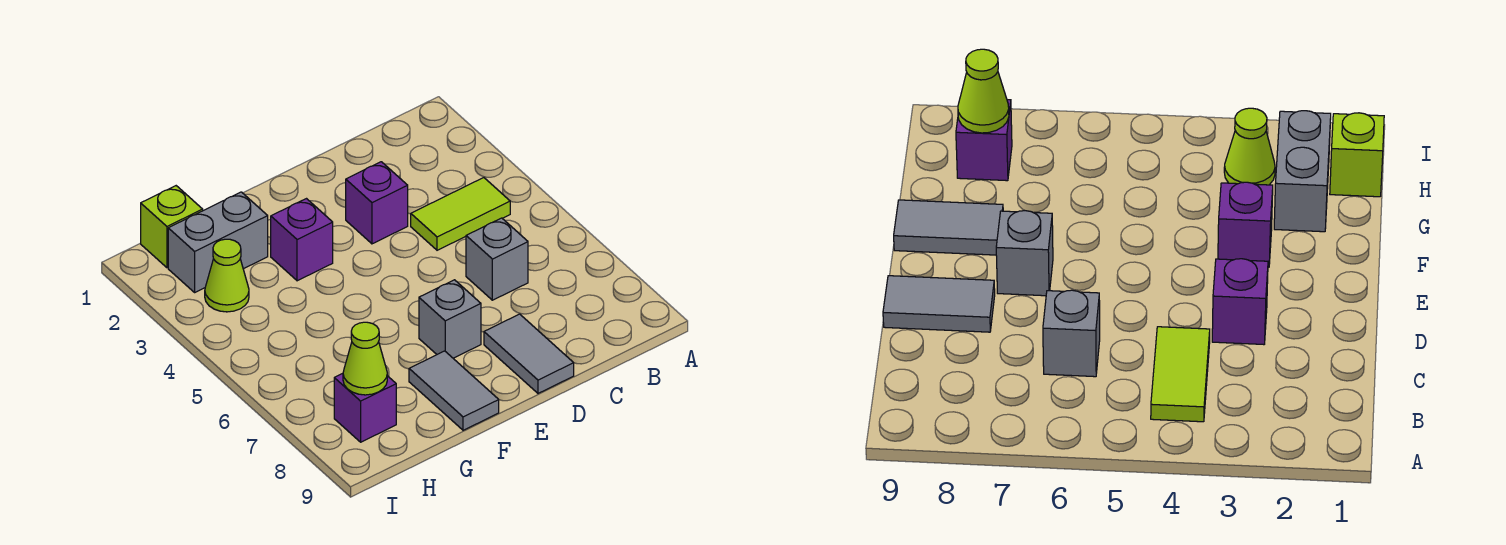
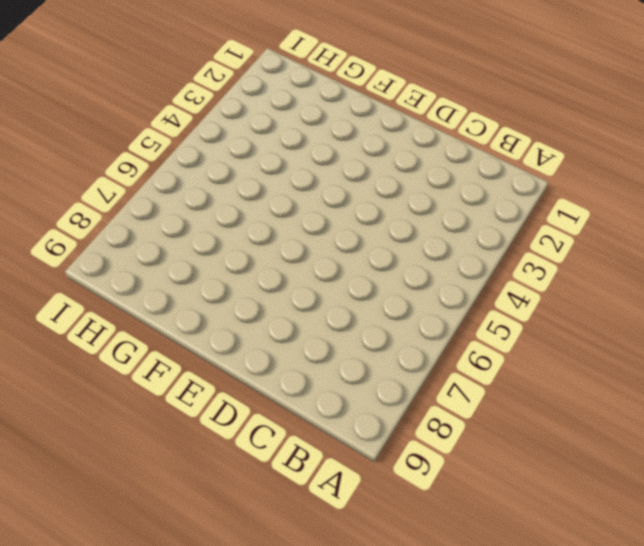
none -> lime tile B4:C4 level 1
none -> grey brick C6 level 1
none -> purple brick D3 level 1

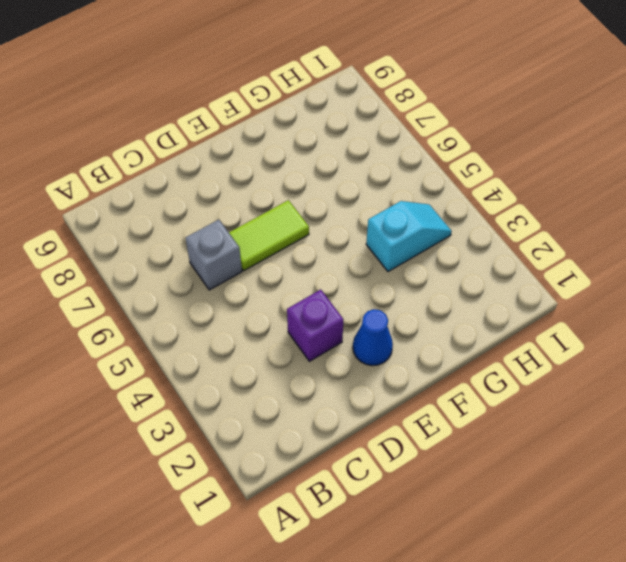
lime tile D6:E6 level 1 -> lime tile B4:C4 level 1
blue cone E2 level 1 -> none
cyan slope G4:H4 level 1 top G -> none
none -> grey tile D8:D9 level 1
none -> grey brick E7 level 1
none -> purple brick F3 level 1

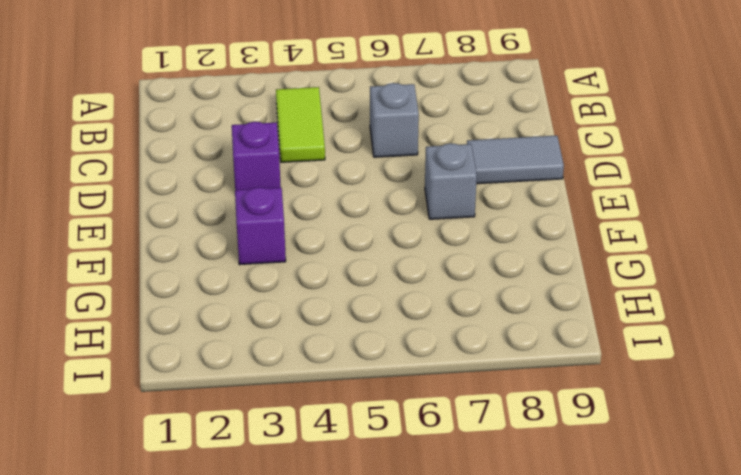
none -> grey tile F8:F9 level 1
none -> grey brick G2:H2 level 1
none -> lime brick H1 level 1

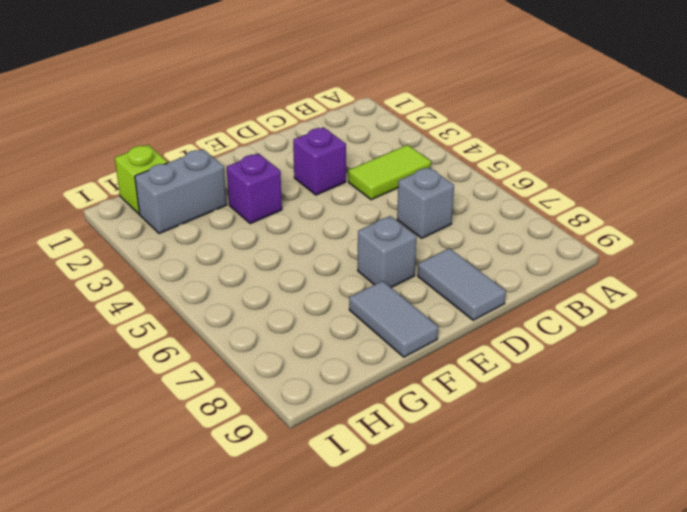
none -> lime cone H3 level 1
none -> purple brick H8 level 1
none -> lime cone H8 level 2

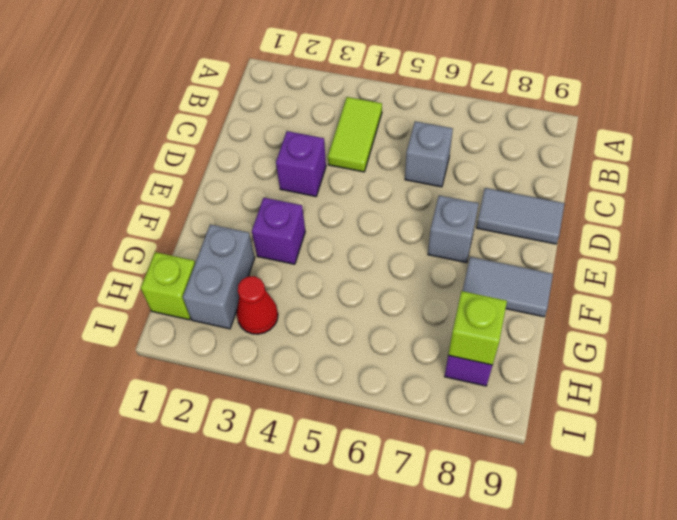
red cone H3 level 1 -> lime cone H3 level 1
lime brick H8 level 2 -> lime cone H8 level 2

